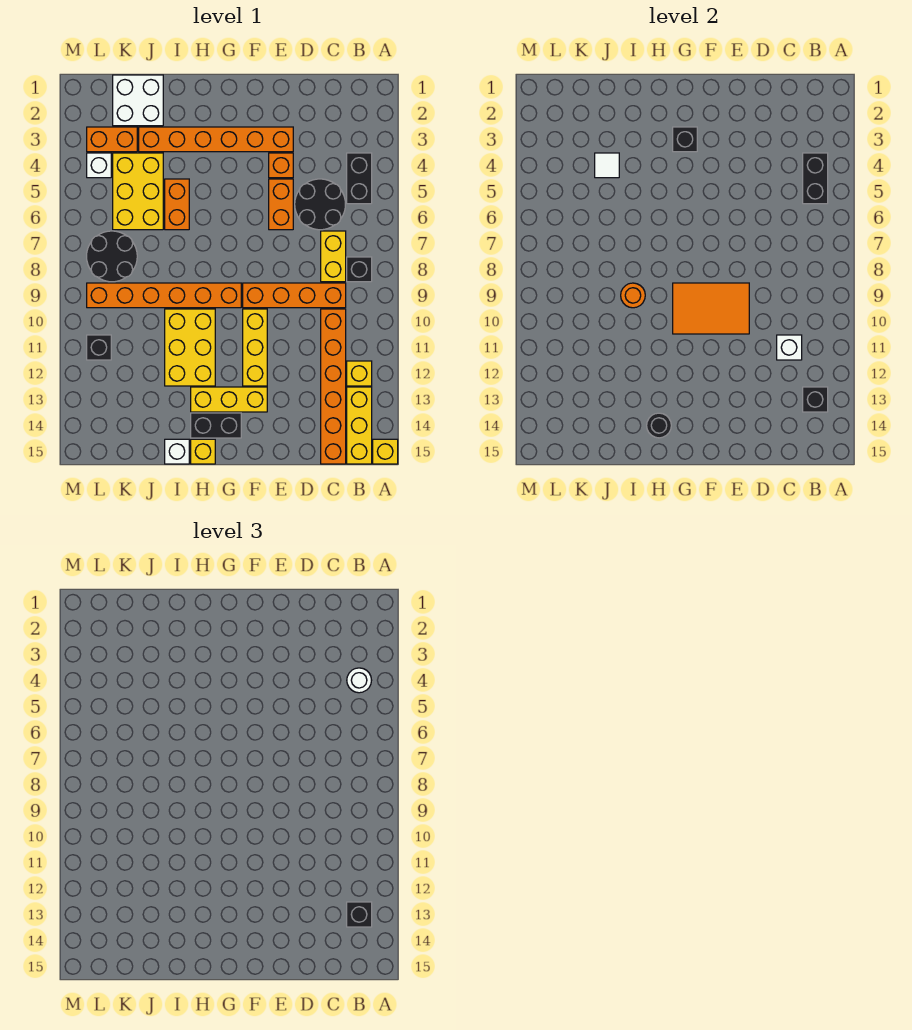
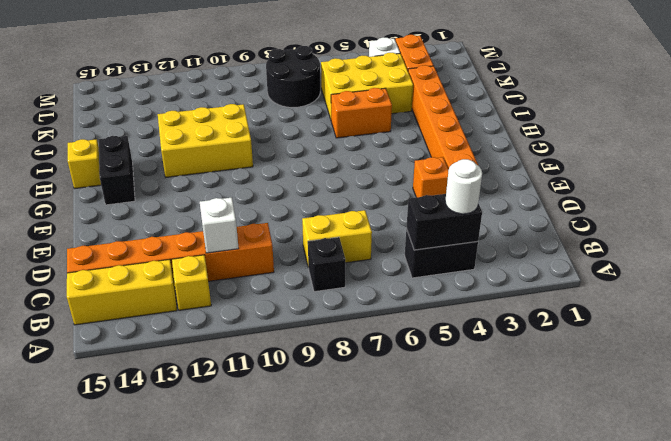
none -> yellow brick A15 level 1
none -> black round brick C5:D6 level 1
none -> orange brick C9:F9 level 1
none -> orange brick E5:E6 level 1

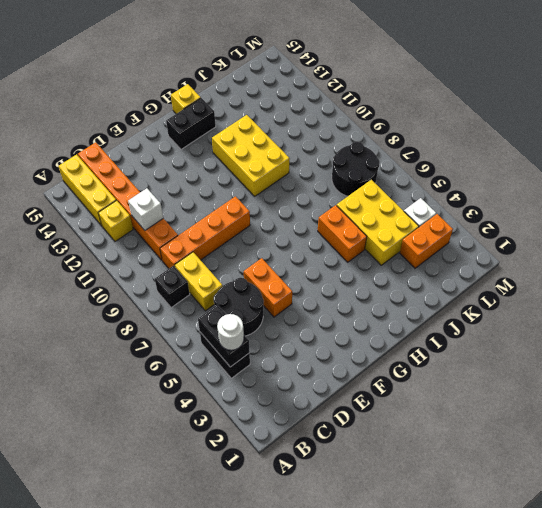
none -> yellow brick A15 level 1
none -> orange brick E3:J3 level 1
none -> orange brick E4 level 1
none -> yellow brick F10:F12 level 1

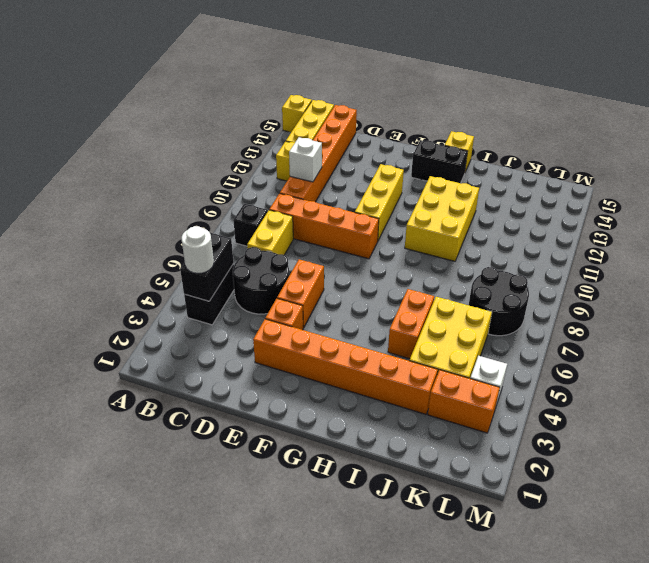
none -> yellow brick F13:H13 level 1
none -> orange brick G9:L9 level 1
none -> white brick I15 level 1
none -> white brick J1:K2 level 1

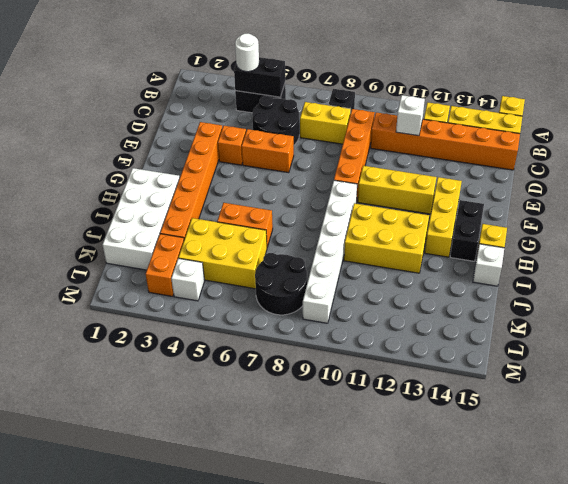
white brick G9:L9 level 1 -> orange brick G9:L9 level 1
white brick H1:K2 level 1 -> white brick J1:K2 level 1
none -> black brick L11 level 1
none -> black brick B13 level 2
none -> orange tile E9:G10 level 2
none -> black brick G3 level 2

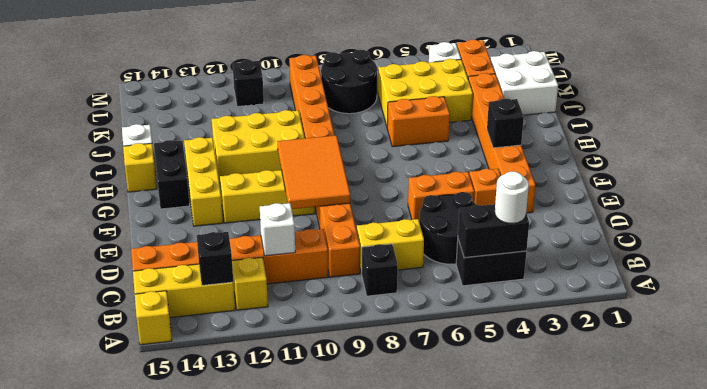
none -> black round brick H14 level 2
none -> orange round brick I9 level 2
none -> white tile J4 level 2
none -> black brick B13 level 3

